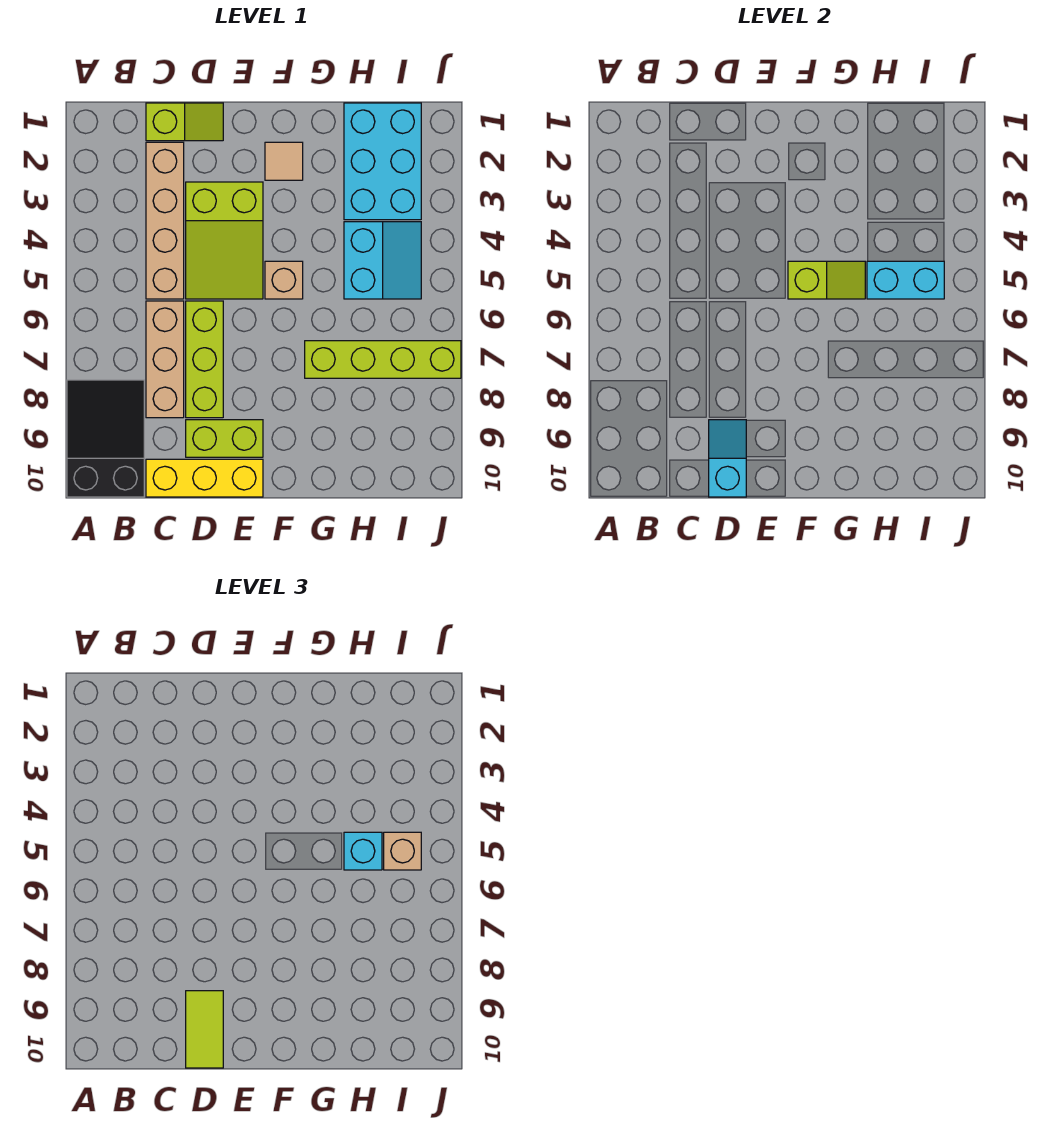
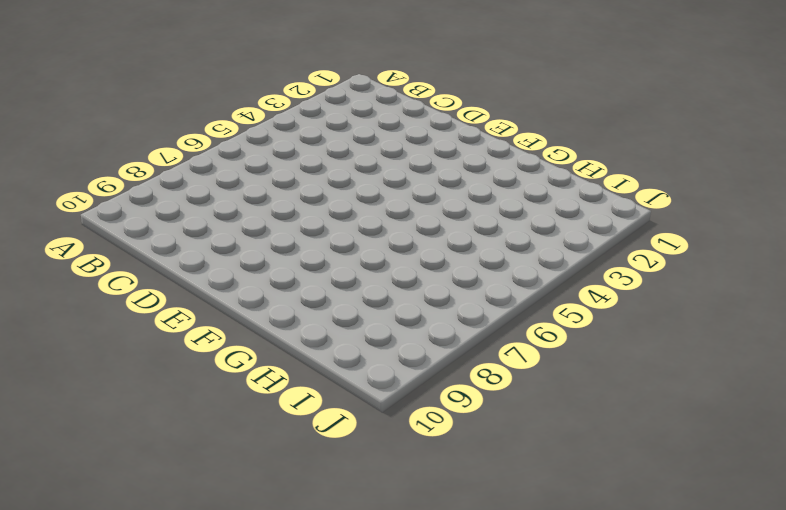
none -> black slope A8:B10 level 1 top 10
none -> lime slope C1:D1 level 1 top C
none -> tan brick C2:C5 level 1

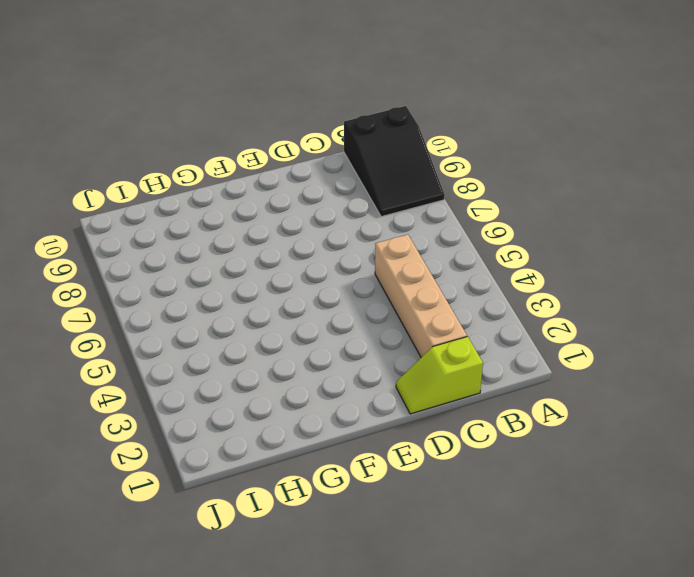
none -> tan brick C6:C8 level 1
none -> yellow brick C10:E10 level 1
none -> lime slope D3:E5 level 1 top 3

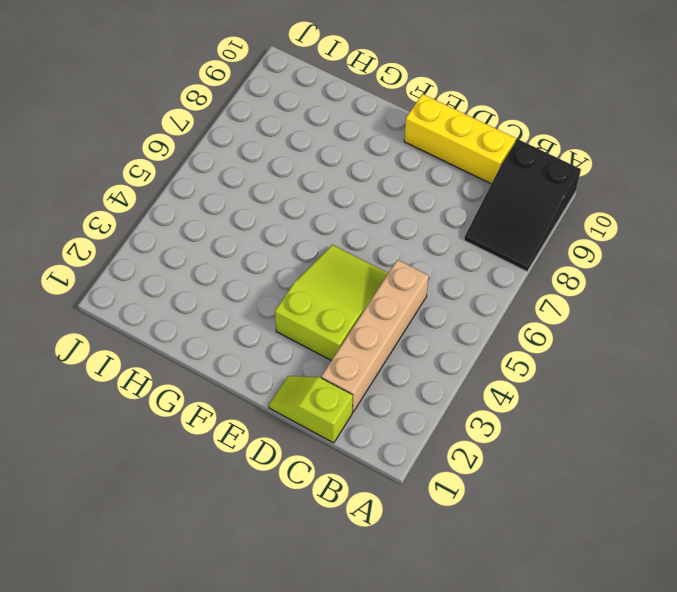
none -> tan brick C6:C8 level 1
none -> lime brick D6:D8 level 1
none -> lime brick D9:E9 level 1

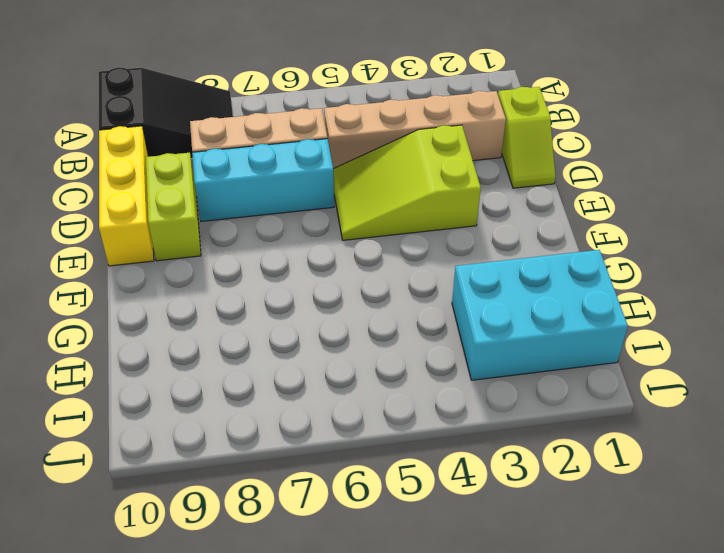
cyan brick D6:D8 level 1 -> lime brick D6:D8 level 1
none -> tan tile F2 level 1
none -> tan brick F5 level 1
none -> lime brick G7:J7 level 1

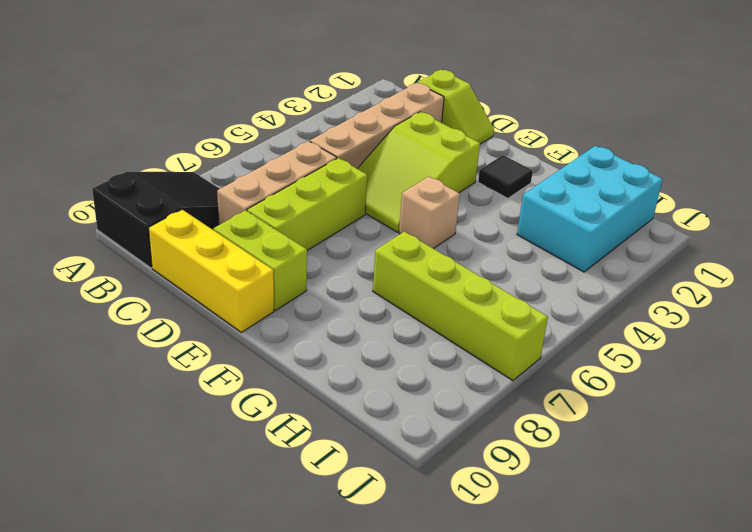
black tile F2 level 1 -> tan tile F2 level 1
none -> cyan slope H4:I5 level 1 top H
none -> cyan slope D9:D10 level 2 top 10
none -> lime slope F5:G5 level 2 top F

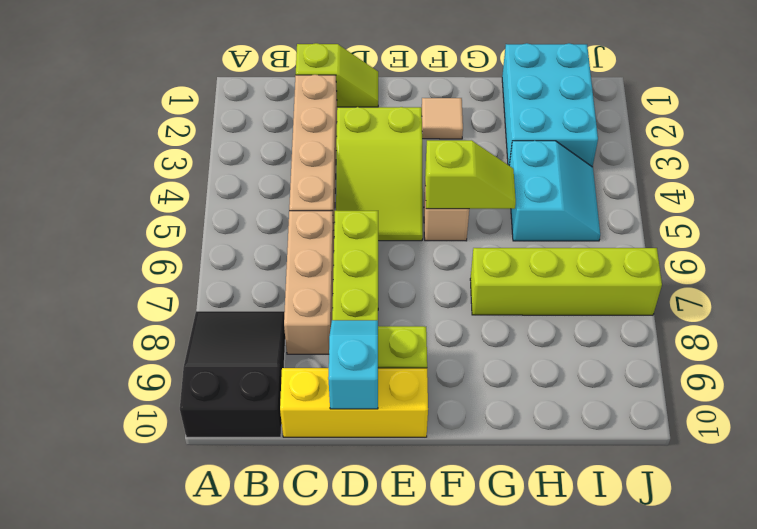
none -> cyan brick H5:I5 level 2
none -> lime tile D9:D10 level 3
none -> cyan brick H5 level 3

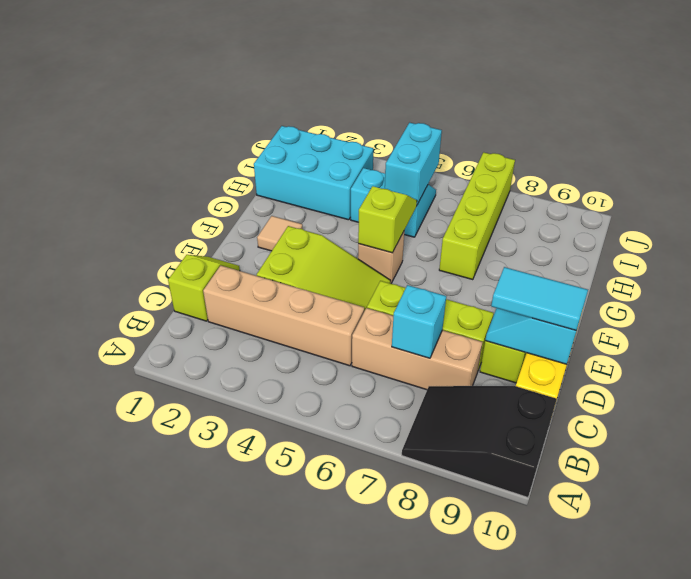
cyan brick C7 level 2 -> cyan brick H5 level 3
cyan tile D9:D10 level 3 -> lime tile D9:D10 level 3
none -> tan brick I5 level 3

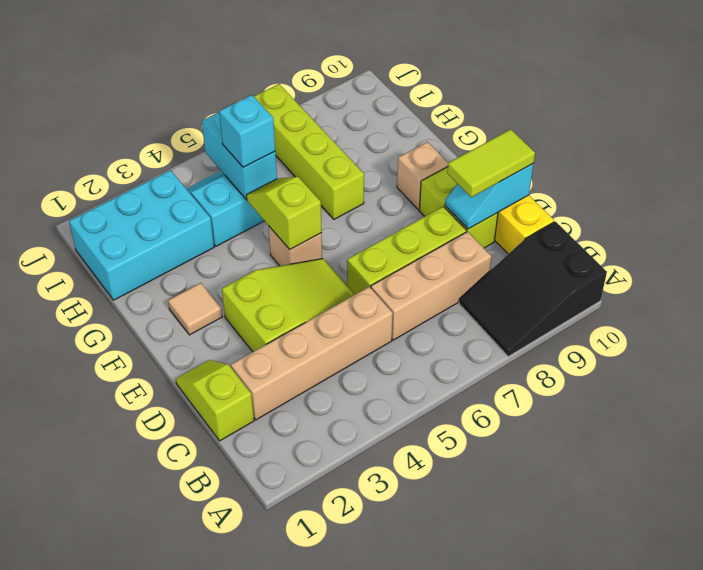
tan brick F9 level 1 -> tan brick I5 level 3

